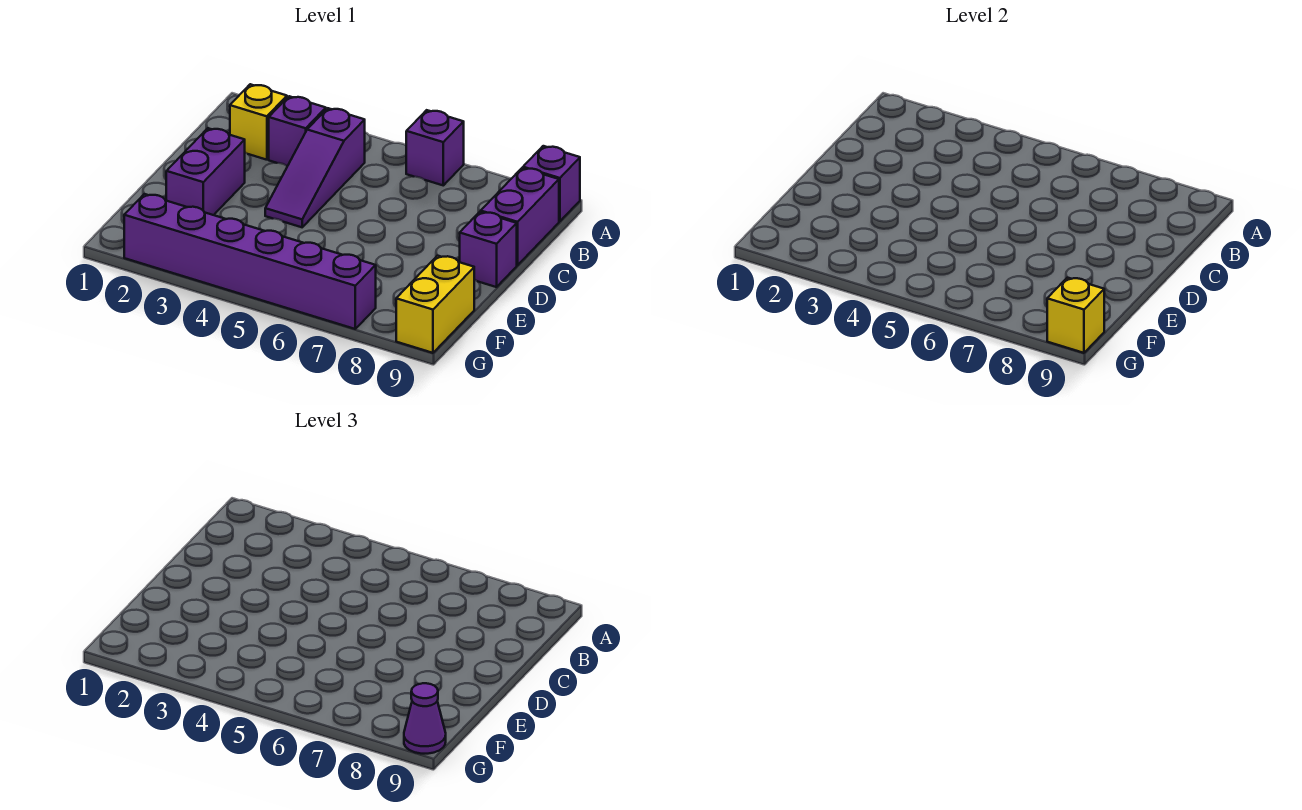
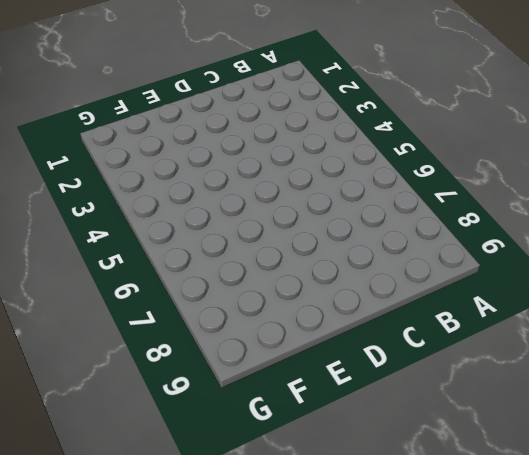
none -> purple brick A6 level 1
none -> purple brick A9 level 1
none -> yellow brick B2 level 1

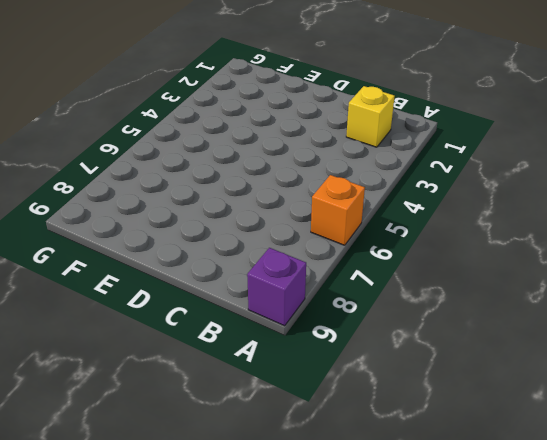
orange brick A6 level 1 -> purple brick A6 level 1
none -> purple brick B3 level 1
none -> purple slope B4:D4 level 1 top B
none -> purple brick B9:C9 level 1

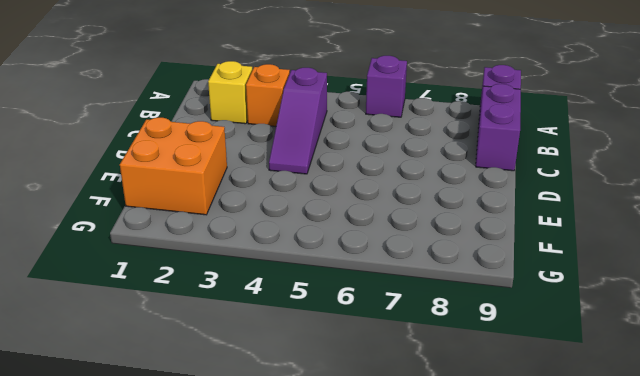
orange brick B3 level 1 -> purple brick B3 level 1
orange brick E1:F2 level 1 -> purple brick D2:E2 level 1
none -> purple brick D9 level 1
none -> yellow brick F9:G9 level 1
none -> purple brick G2:G7 level 1

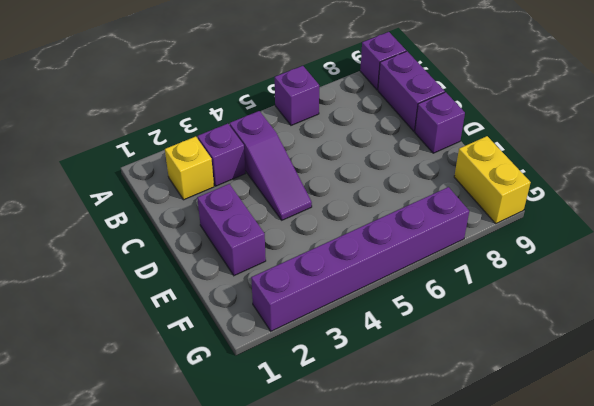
none -> yellow brick G9 level 2
none -> purple cone G9 level 3

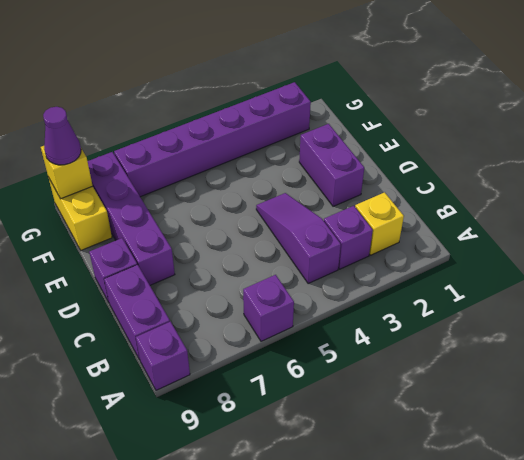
purple brick D8:G8 level 1 -> none

